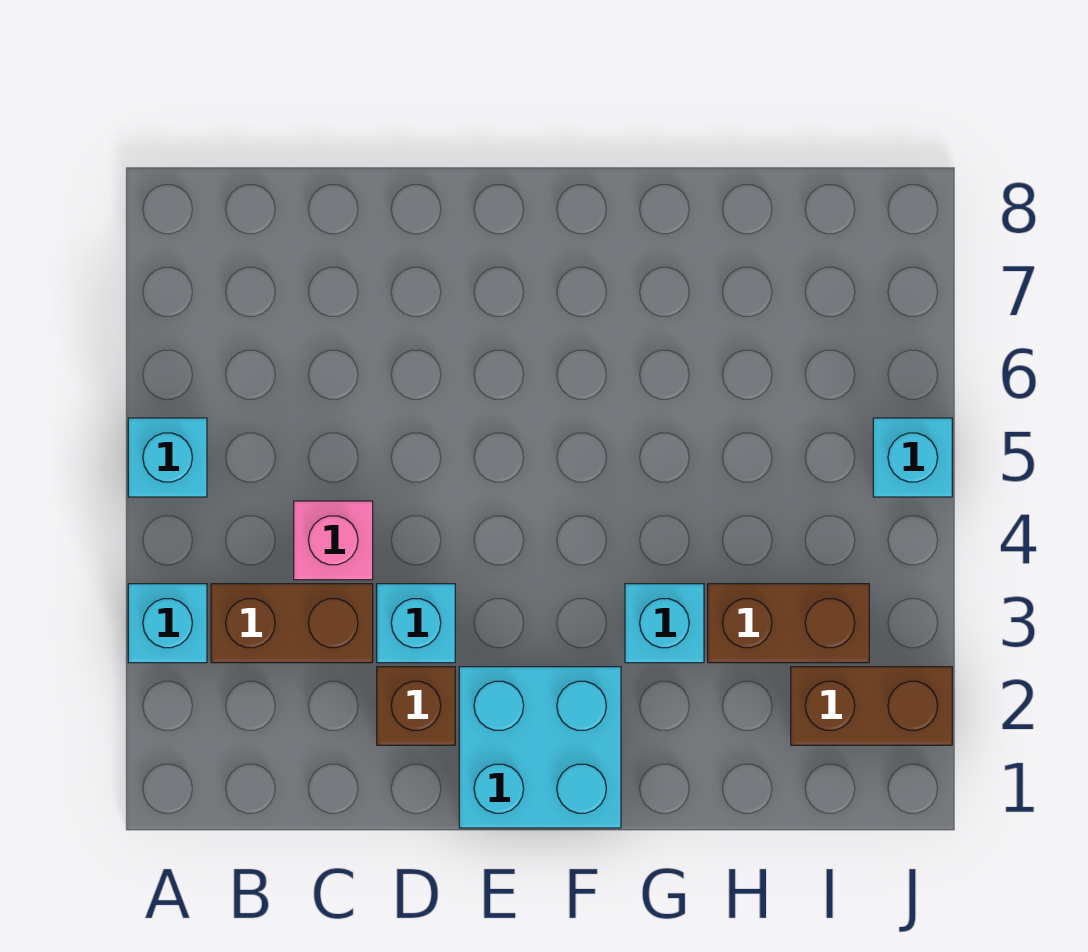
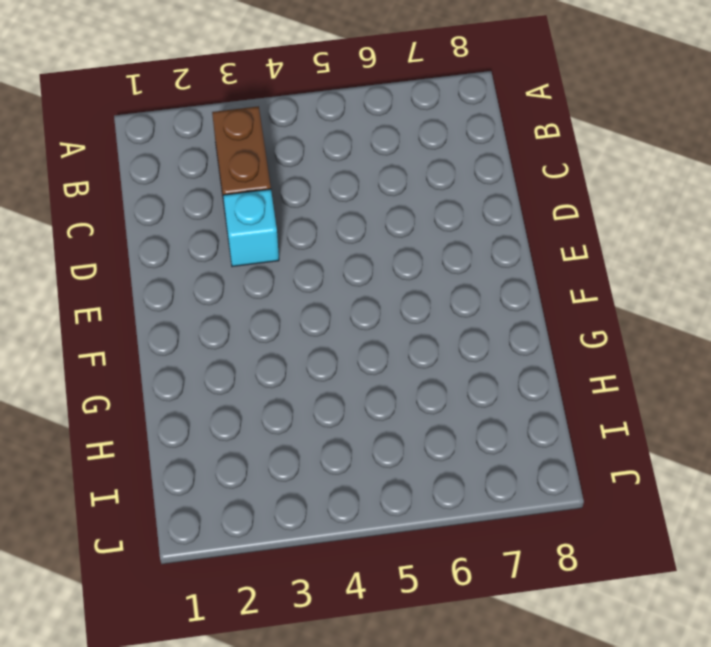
none -> cyan brick A3 level 1
none -> cyan brick A5 level 1

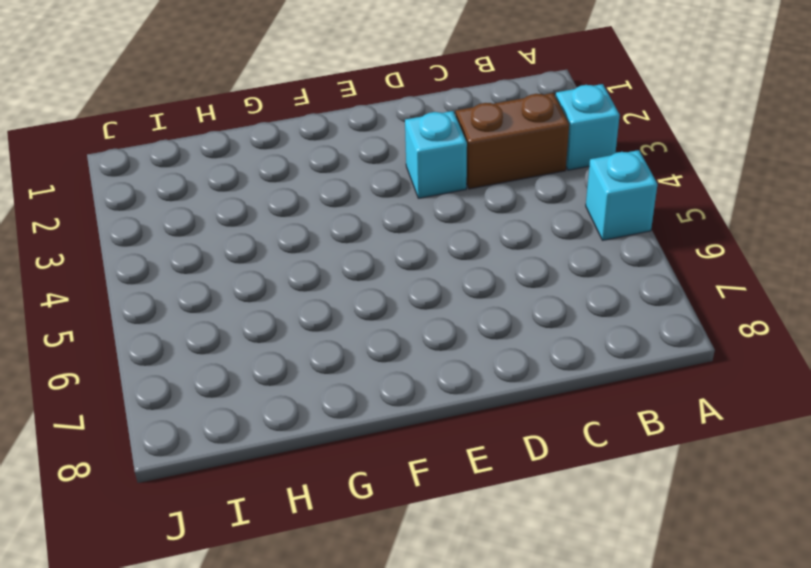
none -> pink brick C4 level 1
none -> brown brick D2 level 1

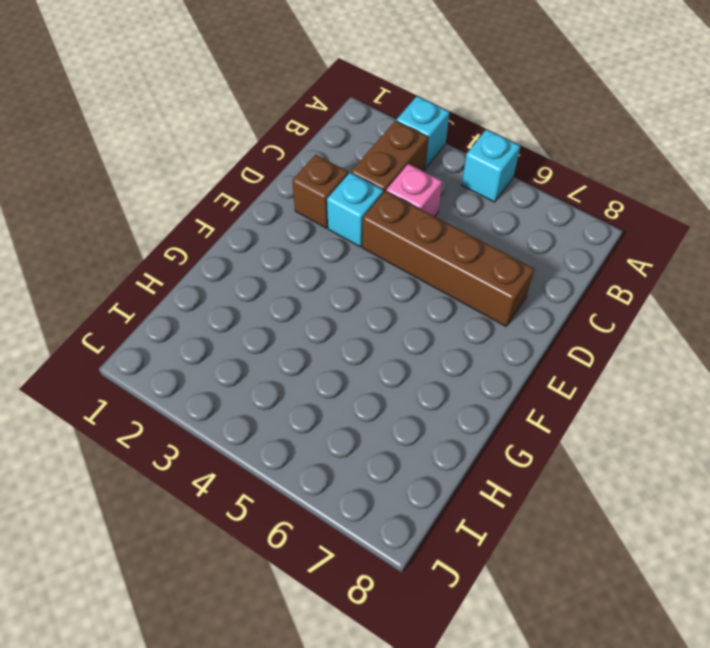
brown brick D4:D7 level 1 -> none
none -> cyan brick E1:F2 level 1
none -> cyan brick G3 level 1

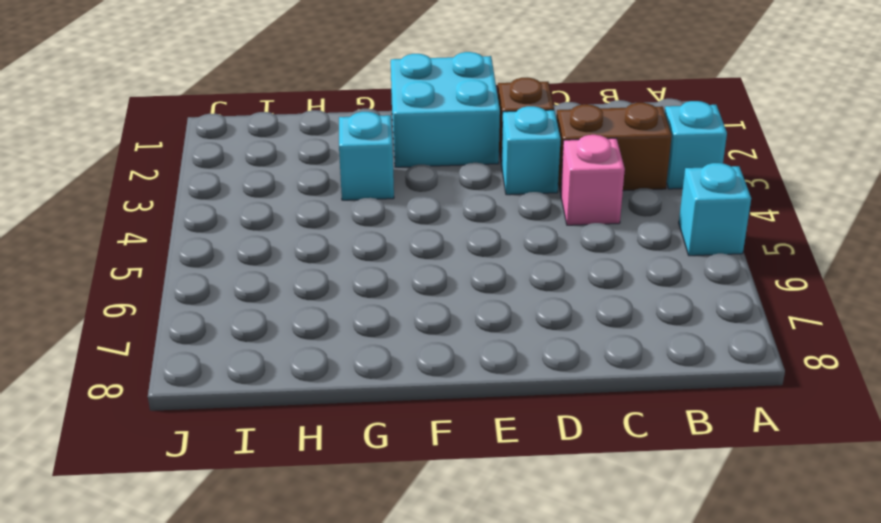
none -> brown brick H3:I3 level 1
none -> brown brick I2:J2 level 1

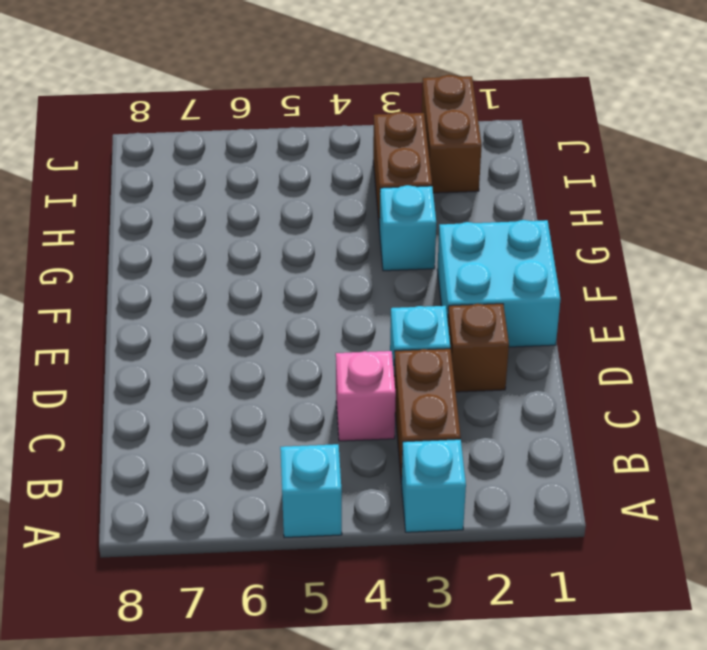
none -> cyan brick J5 level 1

